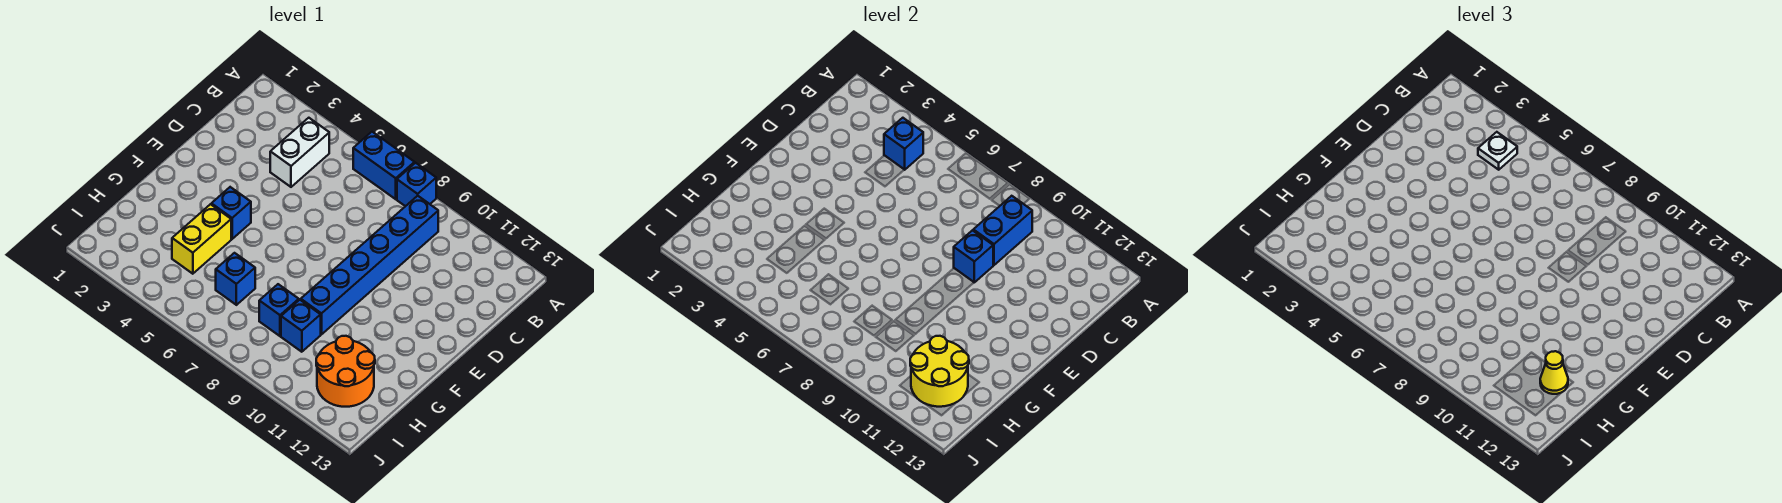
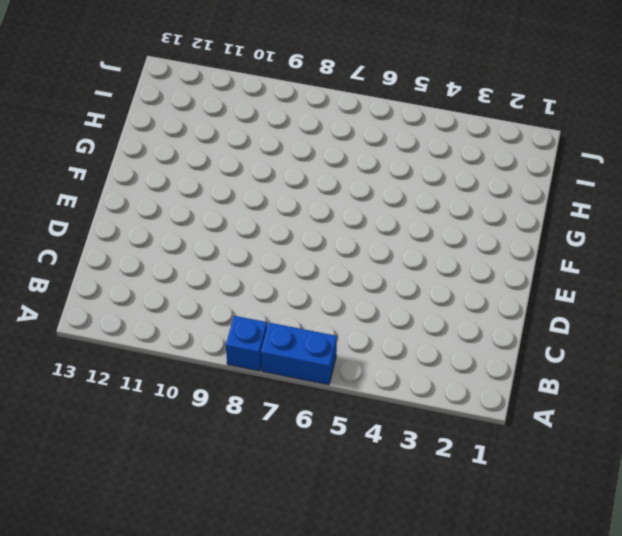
none -> white brick B4:C4 level 1
none -> blue brick B9:G9 level 1
none -> blue brick F4 level 1

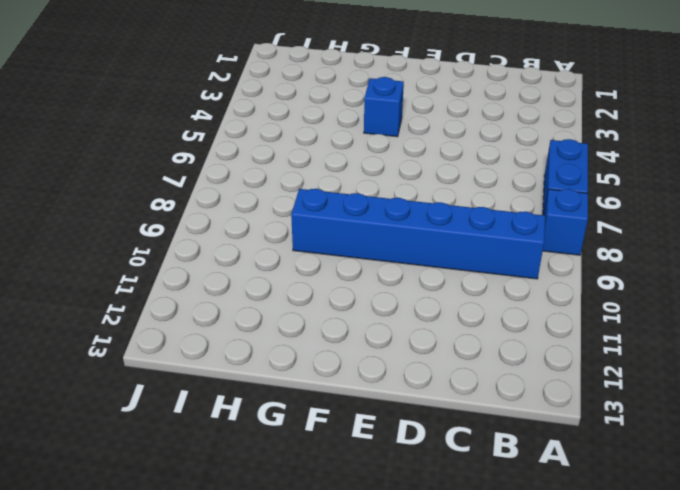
none -> white brick B4:C4 level 1
none -> yellow brick G4:H4 level 1
none -> blue brick H6 level 1

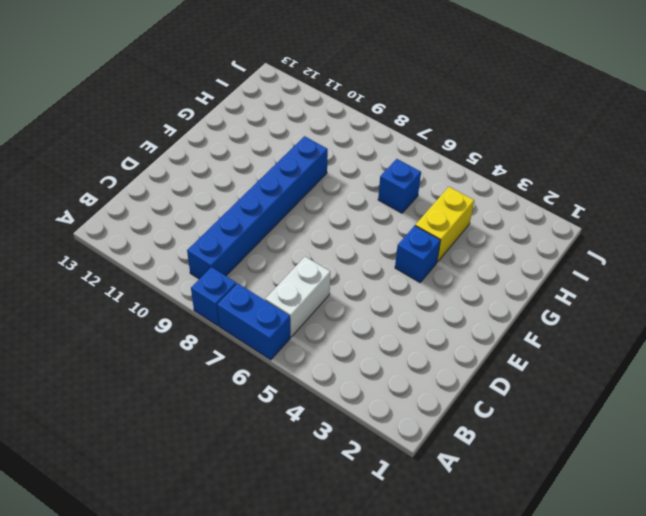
white brick B6:C6 level 1 -> white brick B4:C4 level 1
none -> blue brick H8 level 1
none -> blue brick H9 level 1
none -> orange round brick H11:I12 level 1

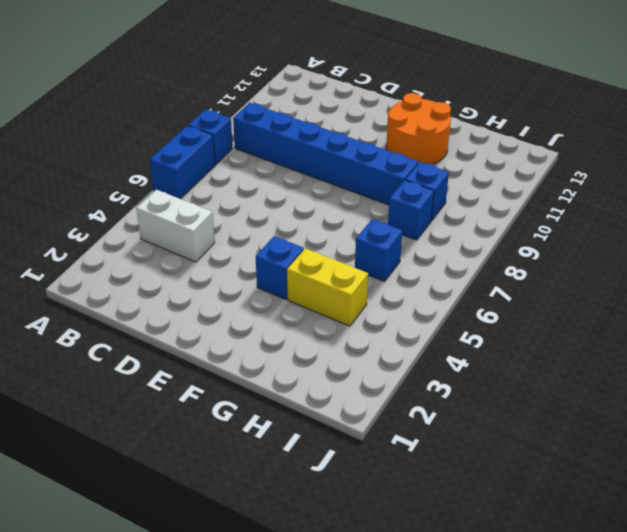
orange round brick F11:G12 level 1 -> orange round brick H11:I12 level 1
none -> blue brick B4 level 2
none -> blue brick B9:C9 level 2
none -> blue brick D9 level 2

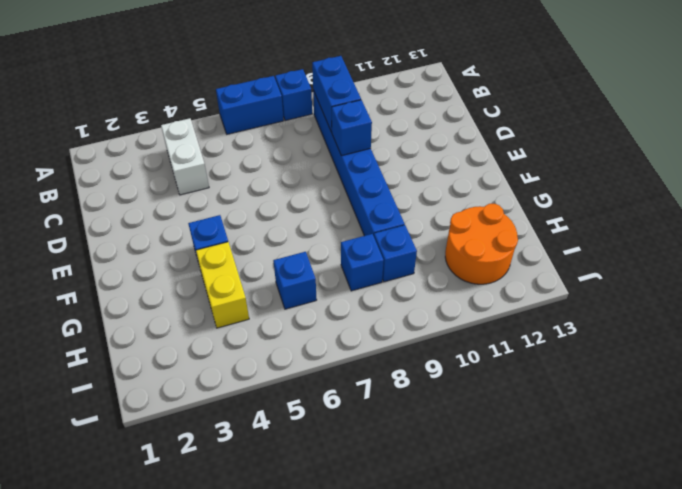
none -> blue brick B4 level 2
none -> yellow round brick H11:I12 level 2
none -> white plate B4 level 3

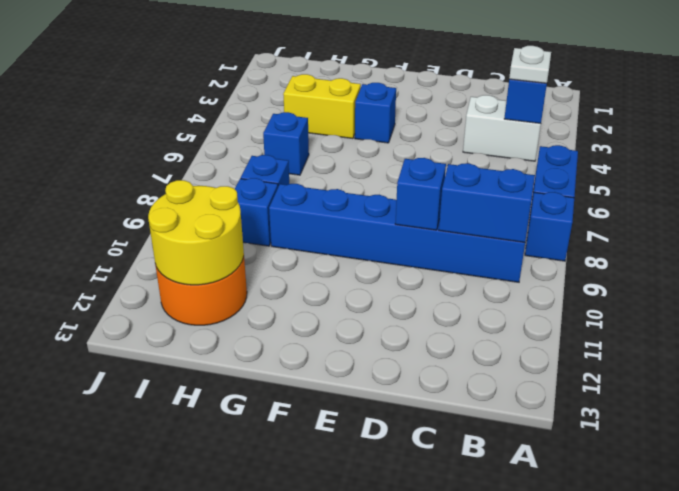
none -> yellow cone H12 level 3

